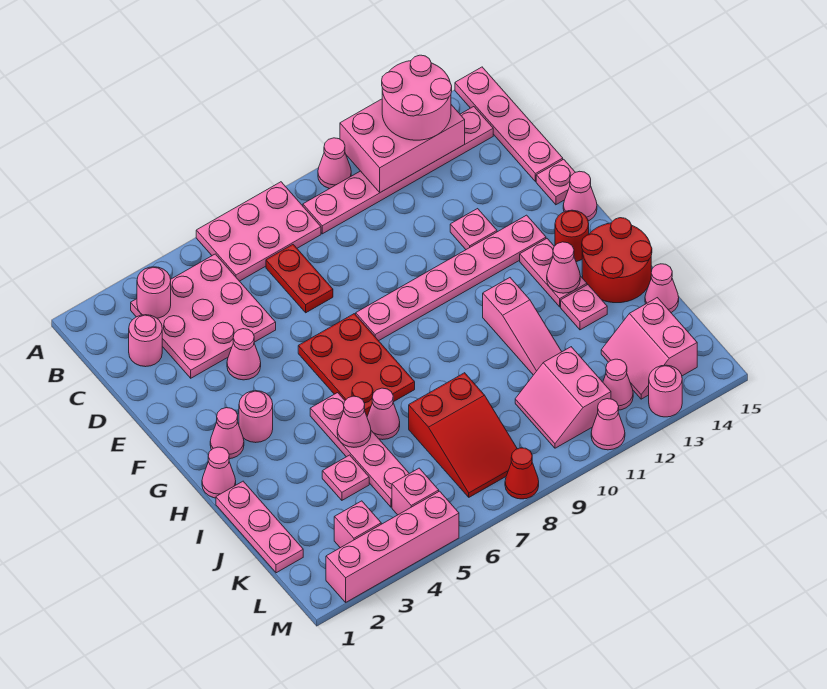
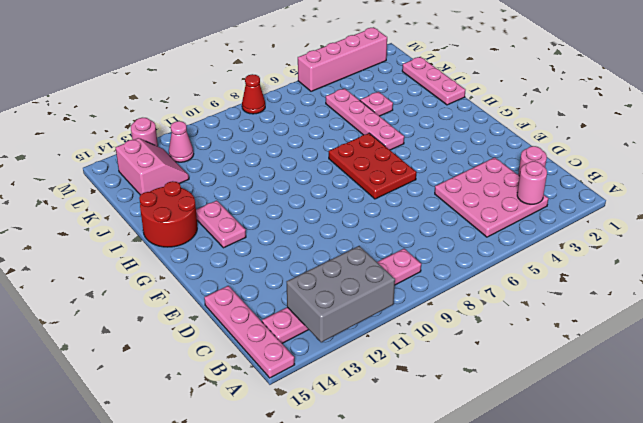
grey brick A11:B13 level 2 -> pink brick A11:B13 level 2
none -> pink plate A6:B8 level 1
none -> pink cone A10 level 1
none -> red plate C7:D7 level 1
none -> pink cone E4 level 1

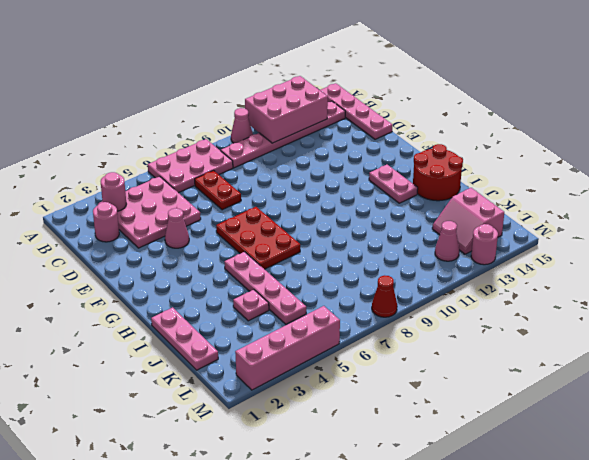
none -> pink plate E12 level 1
none -> pink plate E15 level 1
none -> pink plate F8:F13 level 1
none -> pink cone F15 level 1

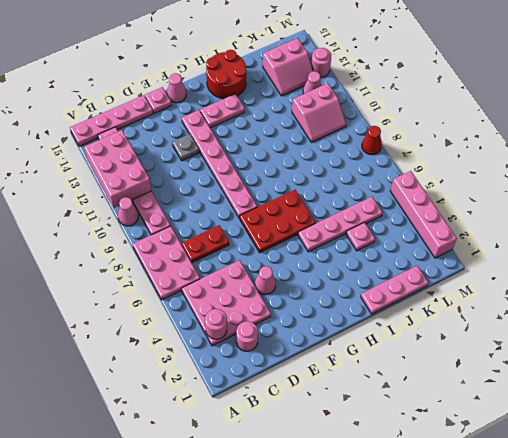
grey plate E12 level 1 -> pink plate E12 level 1
none -> pink cone G2 level 1
none -> pink round brick G3 level 1
none -> red round brick G14 level 1
none -> pink cone H1 level 1

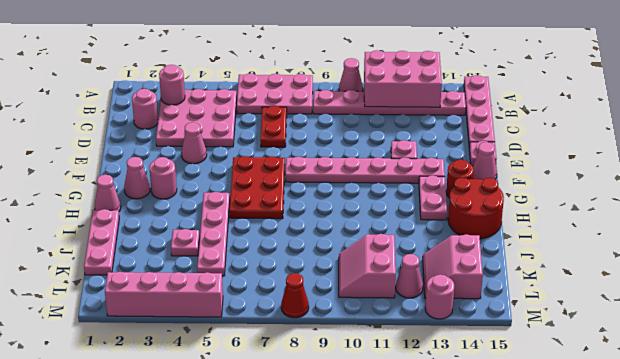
none -> pink slope H11:J11 level 1 top H
none -> pink cone I6 level 1
none -> pink plate I13 level 1
none -> red slope J7:L8 level 1 top J

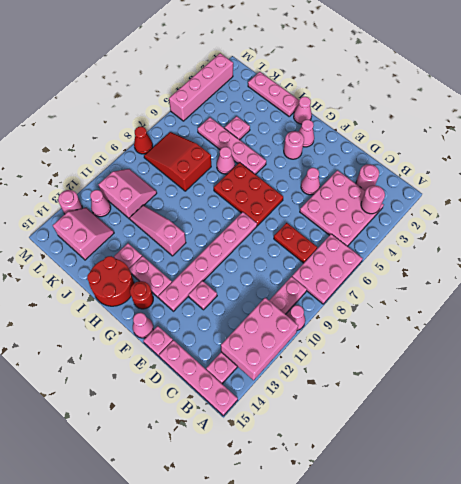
none -> pink cone J15 level 1
none -> pink brick L3 level 1
none -> pink brick L5 level 1
none -> pink cone M11 level 1

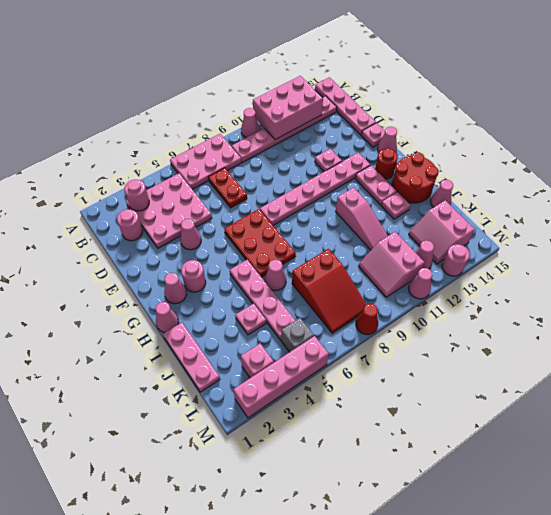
grey brick L5 level 1 -> pink brick L5 level 1
none -> pink cone H13 level 2
none -> pink cone I5 level 2
none -> pink round brick A12:B13 level 3

